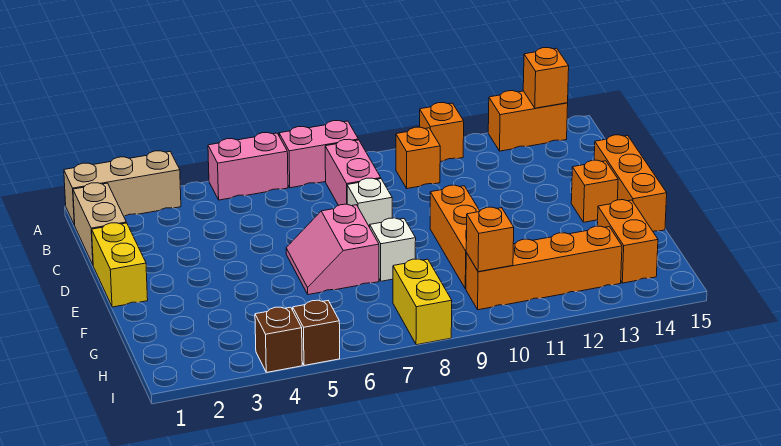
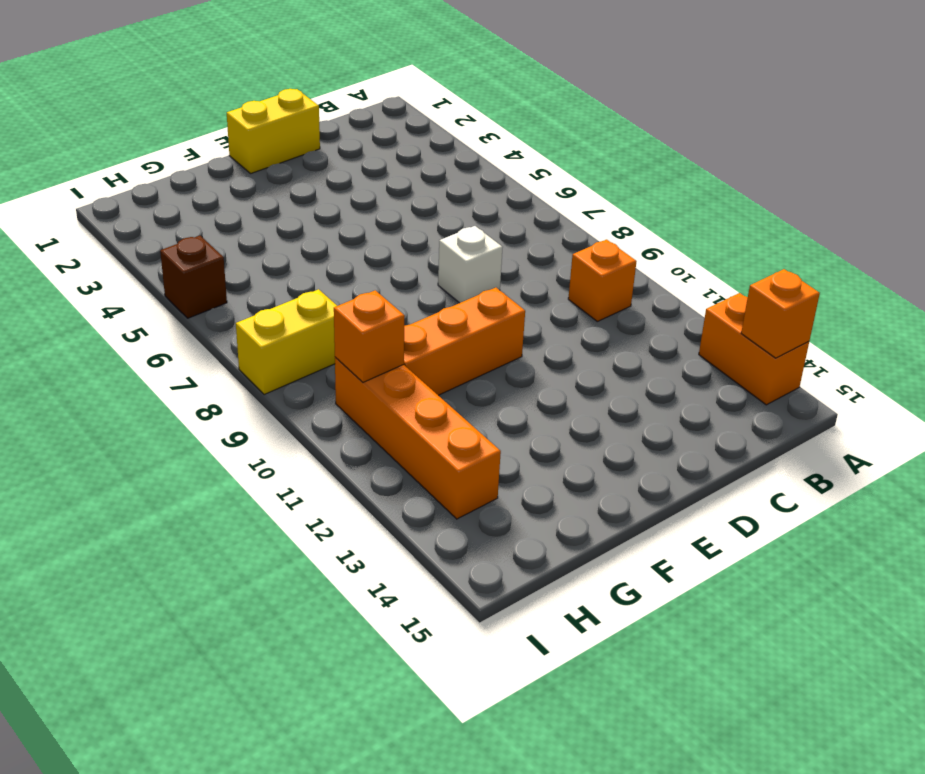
none -> tan brick A1:A3 level 1
none -> pink brick A5:A6 level 1
none -> pink brick A7:A8 level 1

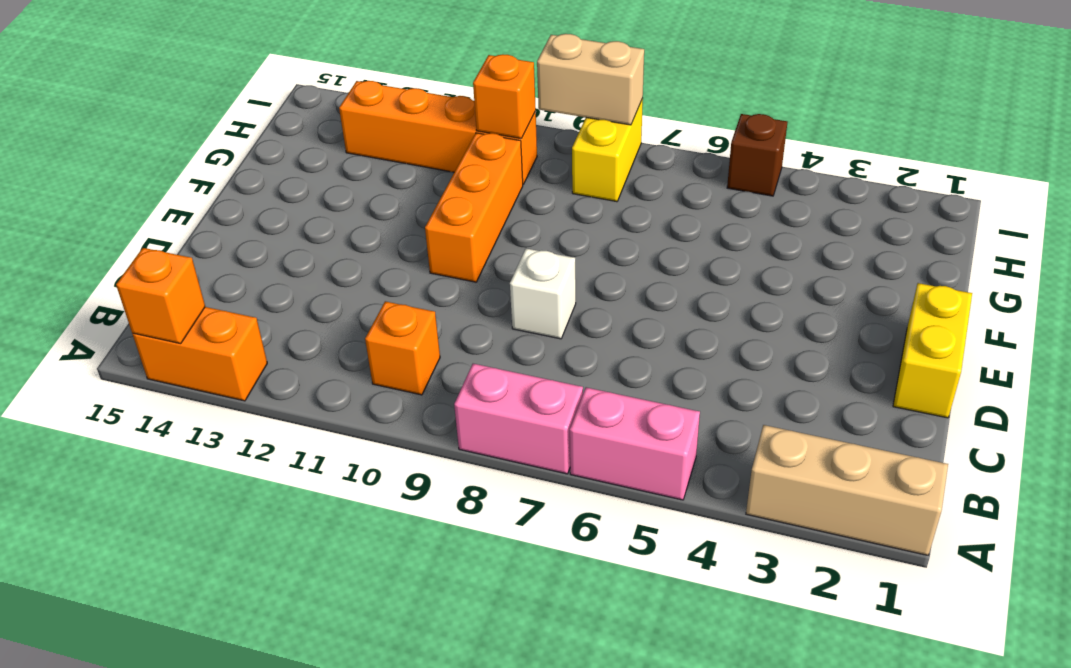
tan brick I8:I9 level 2 -> tan brick B1:C1 level 1
none -> orange brick A11 level 1
none -> pink brick B8:C8 level 1
none -> orange brick D15:F15 level 1

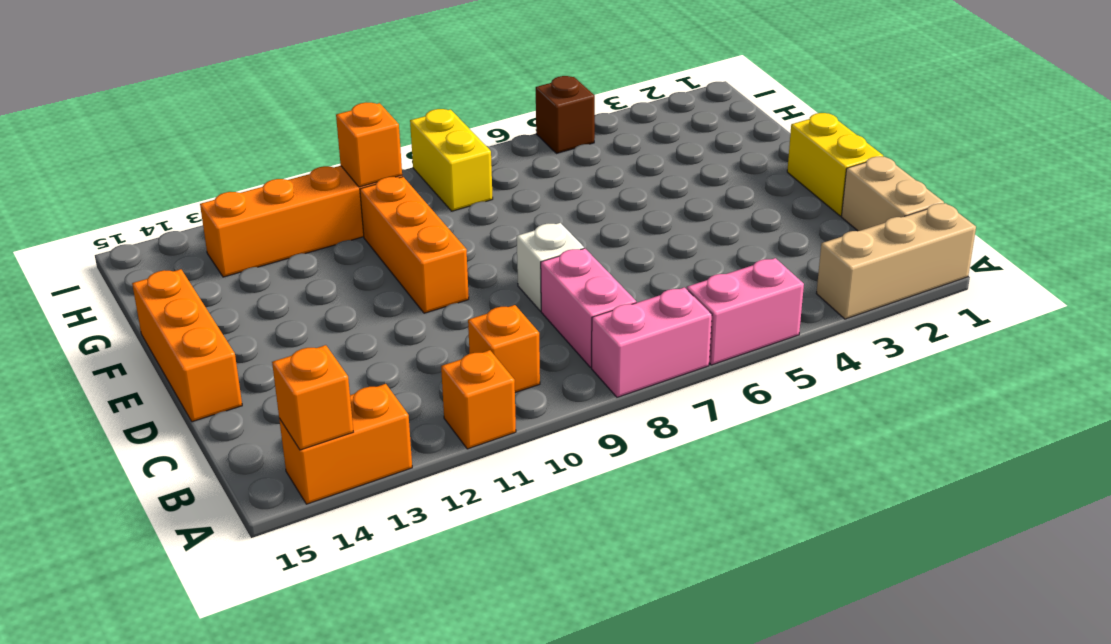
none -> pink slope E6:F7 level 1 top 7
none -> orange brick E14 level 1
none -> white brick F8 level 1

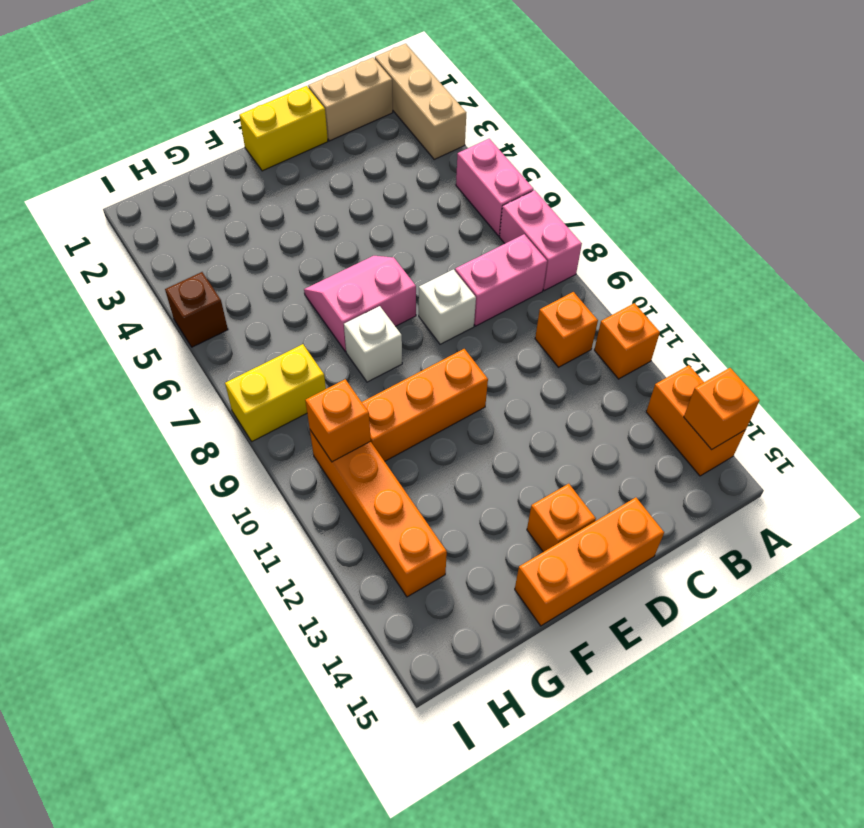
none -> orange brick G14:H14 level 1
none -> brown brick I4 level 1

